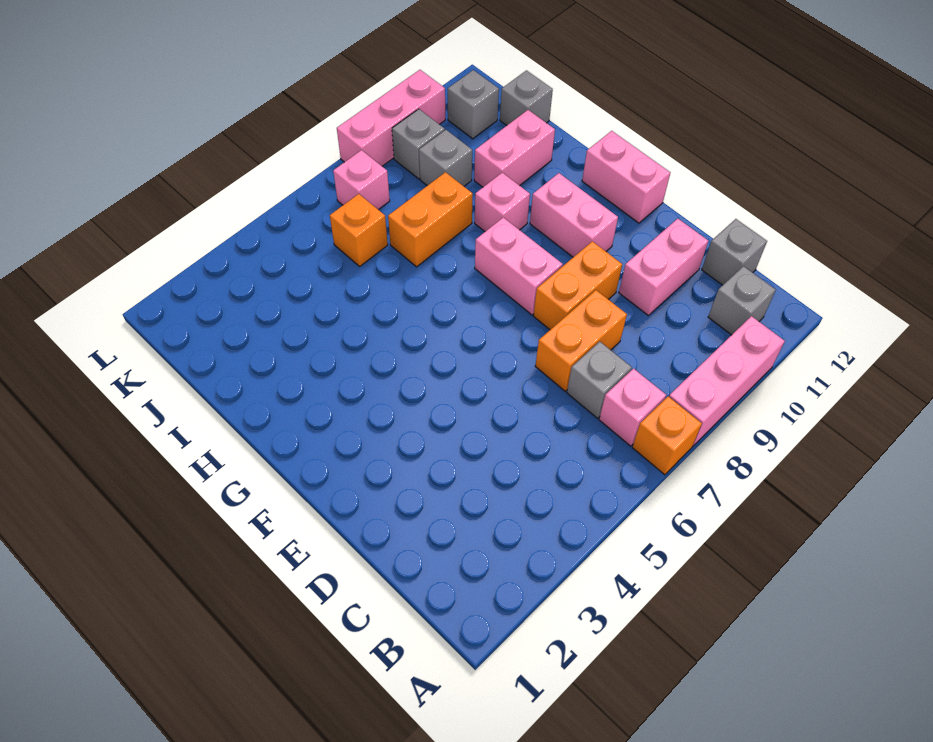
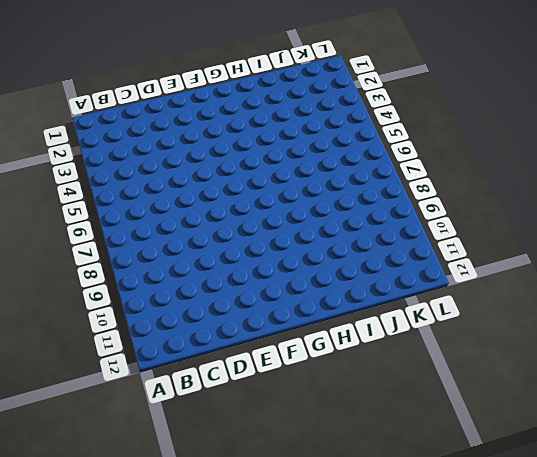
none -> orange brick A7 level 1
none -> pink brick A8:A10 level 1
none -> pink brick B7 level 1

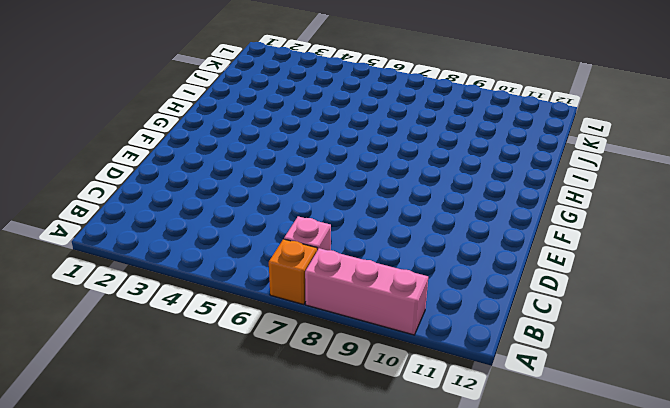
none -> grey brick B11 level 1
none -> grey brick C7 level 1
none -> grey brick C12 level 1

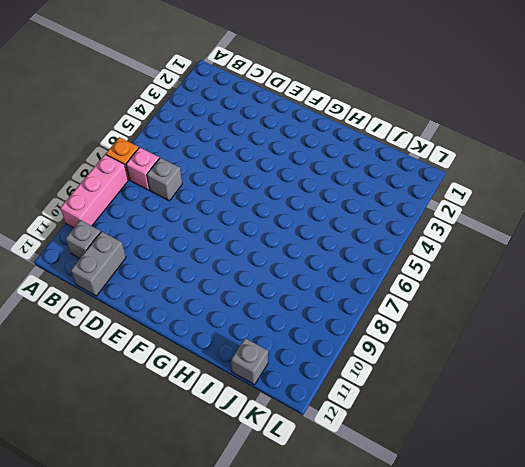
grey brick C11:C12 level 1 -> grey brick C12 level 1
none -> orange brick D7:D8 level 1
none -> pink brick D10:D11 level 1
none -> orange brick E8:E9 level 1

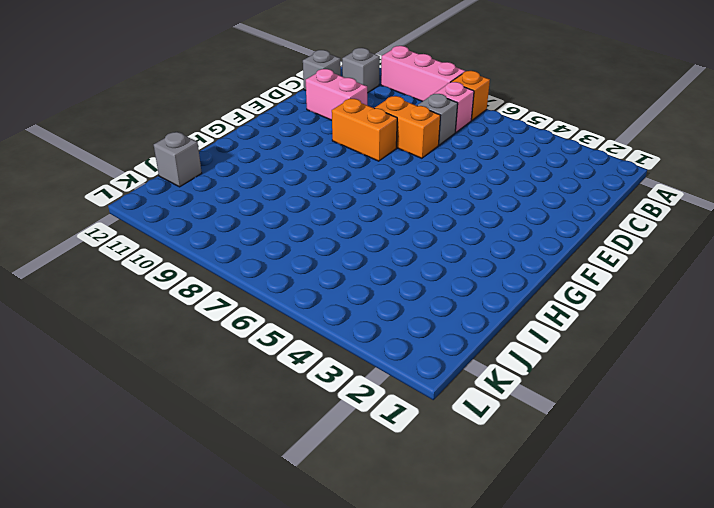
none -> pink brick F8:G8 level 1
none -> pink brick F10:G10 level 1
none -> pink brick F12:G12 level 1

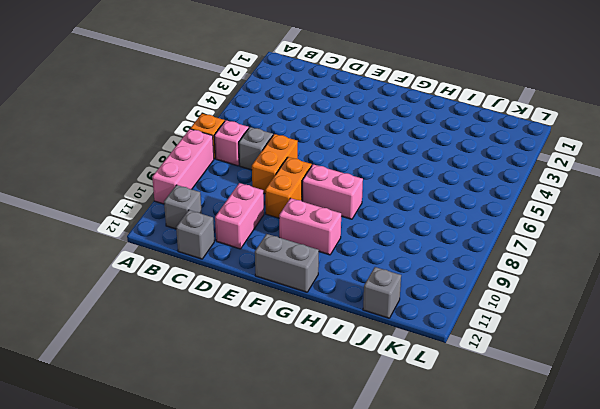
grey brick F12:G12 level 1 -> pink brick F12:G12 level 1
none -> pink brick H9 level 1
none -> orange brick I7:I8 level 1
none -> pink brick I10:I11 level 1

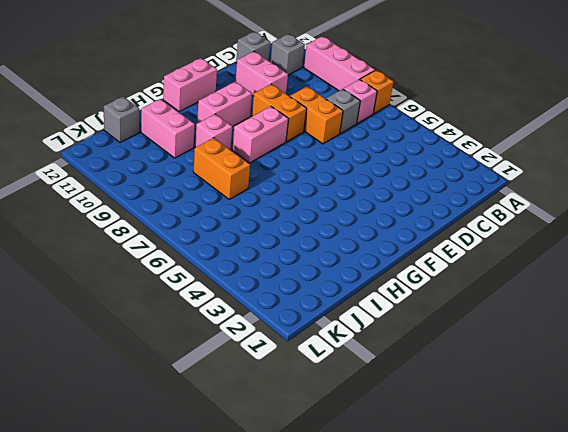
none -> orange brick J6 level 1
none -> grey brick J9 level 1
none -> pink brick K7 level 1

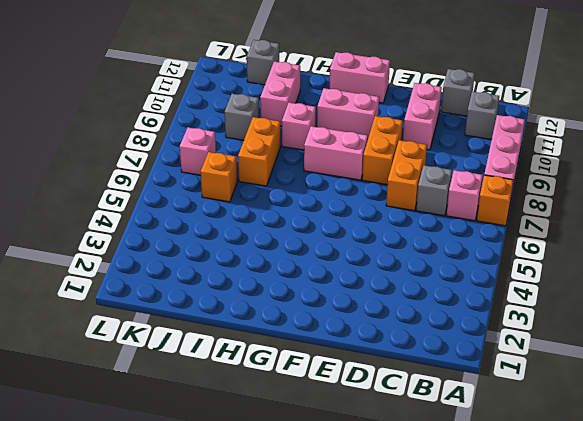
none -> grey brick K9 level 1
none -> grey brick K11 level 1
none -> pink brick L8:L10 level 1

